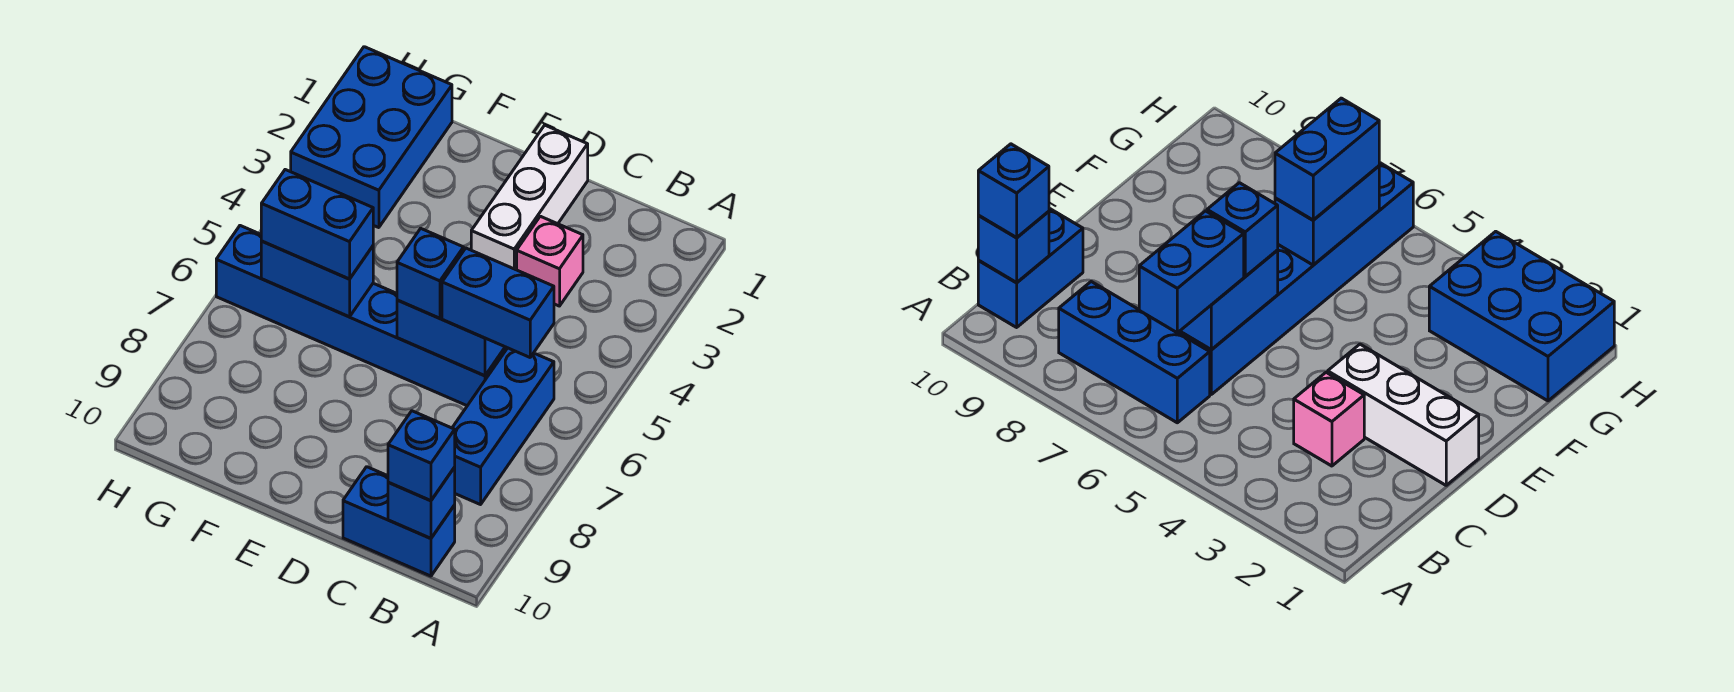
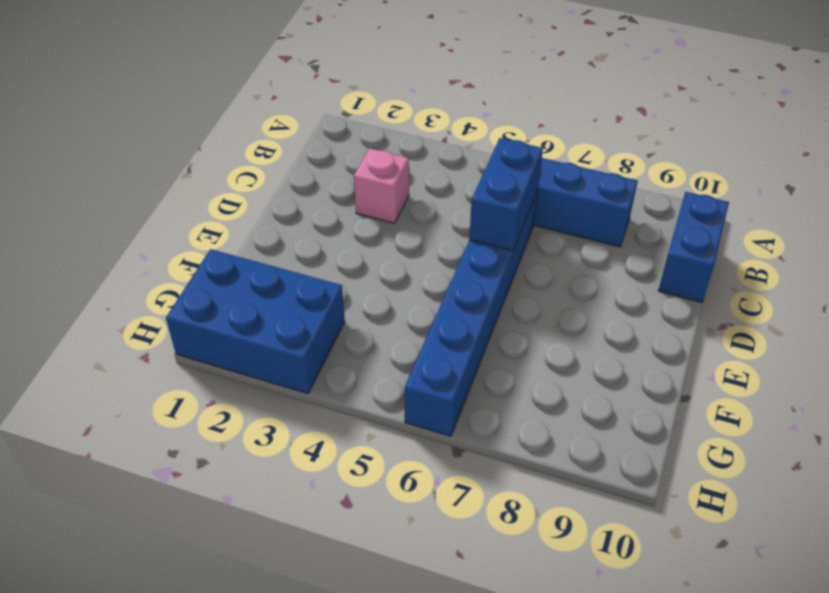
none -> white brick D1:D3 level 1
none -> blue brick B10 level 2
none -> blue brick F6:G6 level 2

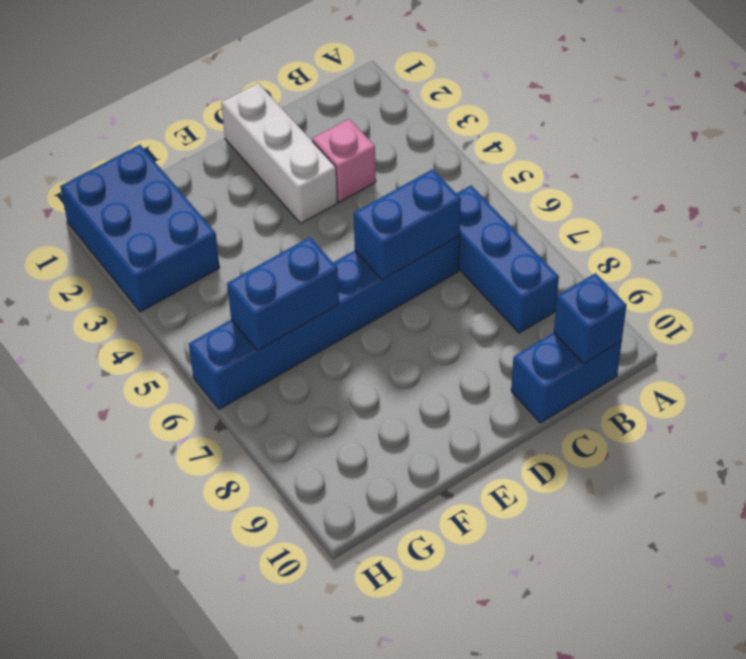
none -> blue brick B6:C6 level 3
none -> blue brick B10 level 3
none -> blue brick D6 level 3

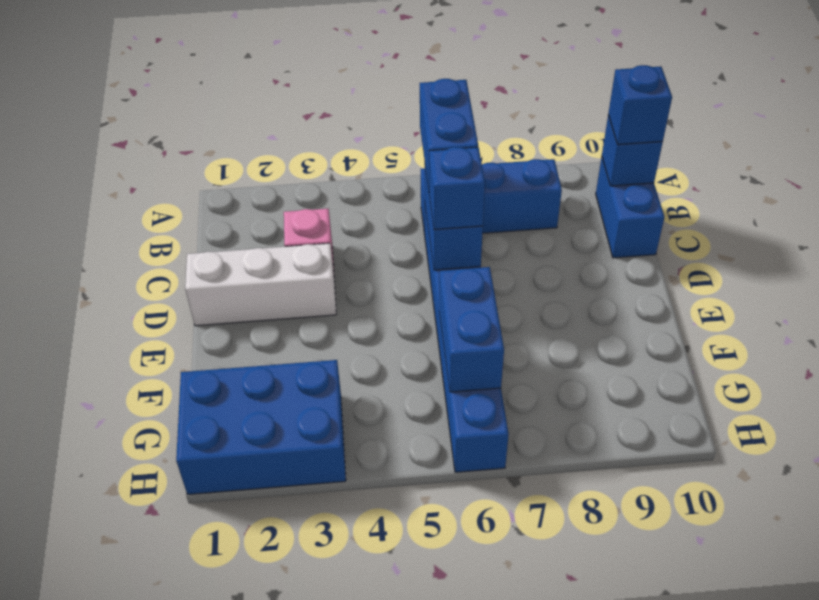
none -> blue brick F6:G6 level 3

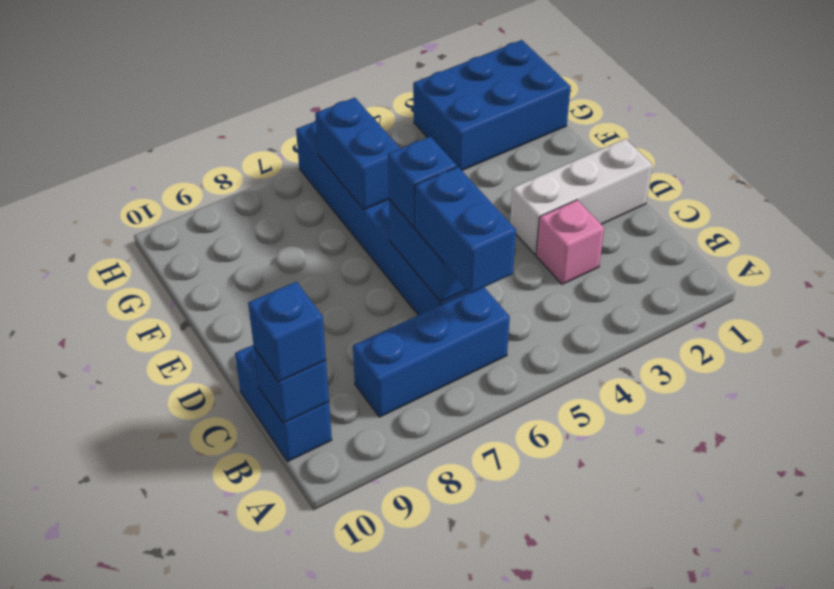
none -> blue brick F6:G6 level 3

